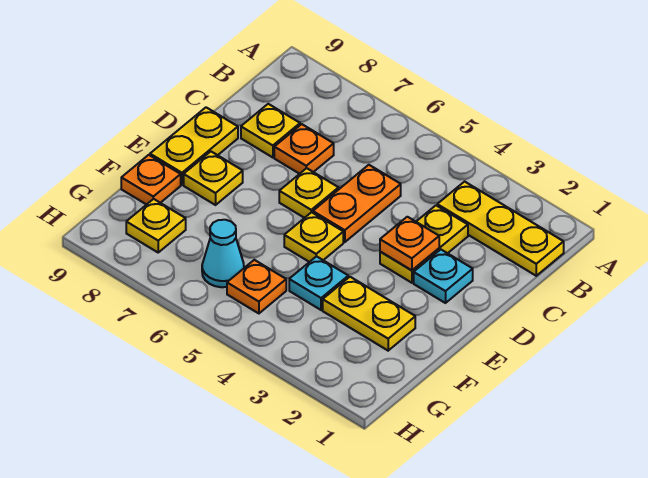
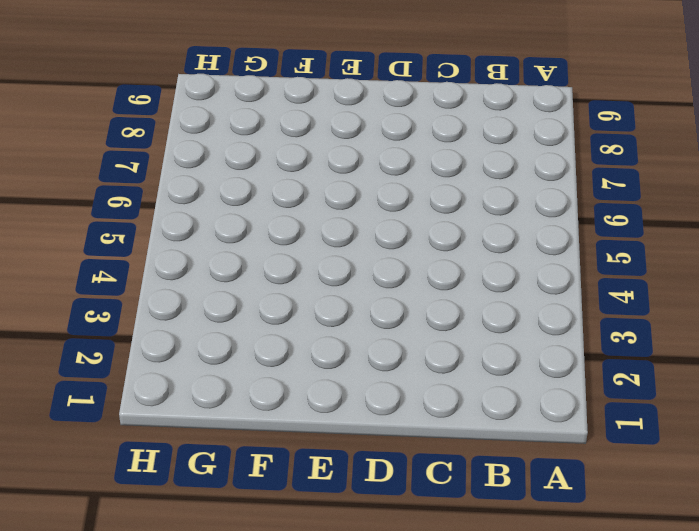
none -> yellow plate B1:B3 level 1
none -> yellow plate C3:D3 level 1
none -> orange plate C5:D5 level 1

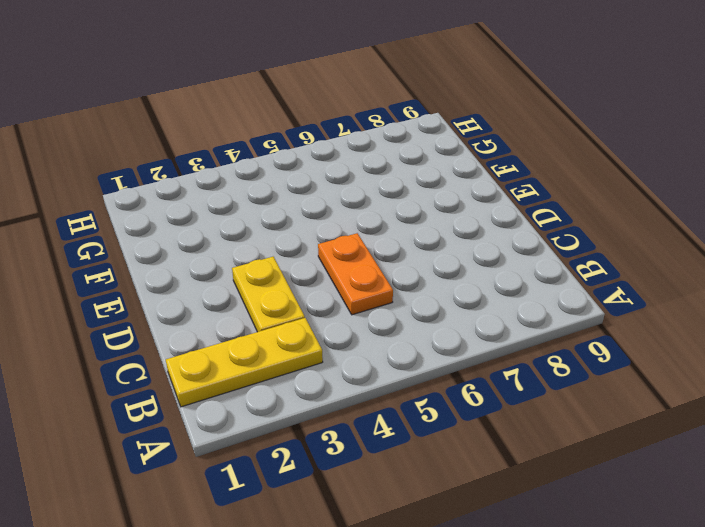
none -> orange plate C7 level 1
none -> yellow plate C8 level 1
none -> cyan plate D2 level 1

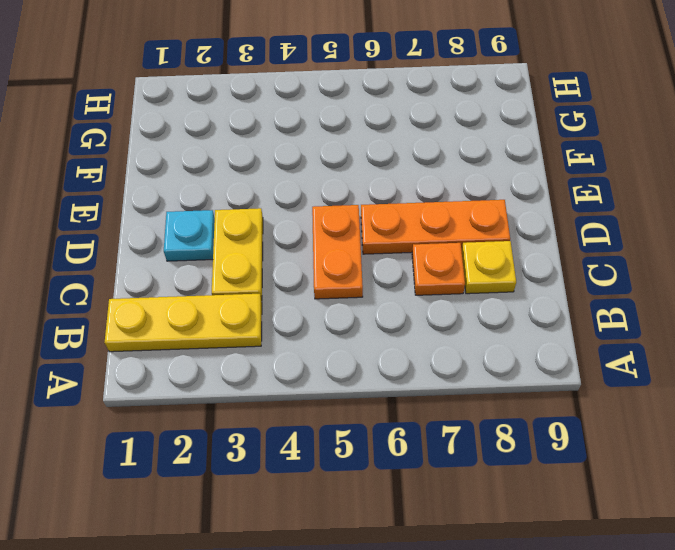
orange plate D6:D8 level 1 -> yellow plate D6 level 1
none -> yellow plate D9:E9 level 1
none -> yellow plate E5 level 1
none -> yellow plate E8 level 1

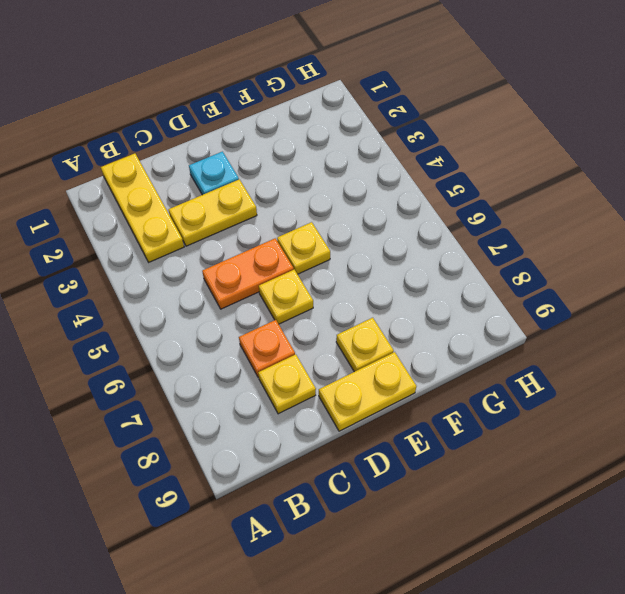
none -> yellow plate F2:F3 level 1
none -> cyan plate F4 level 1
none -> orange plate F9 level 1

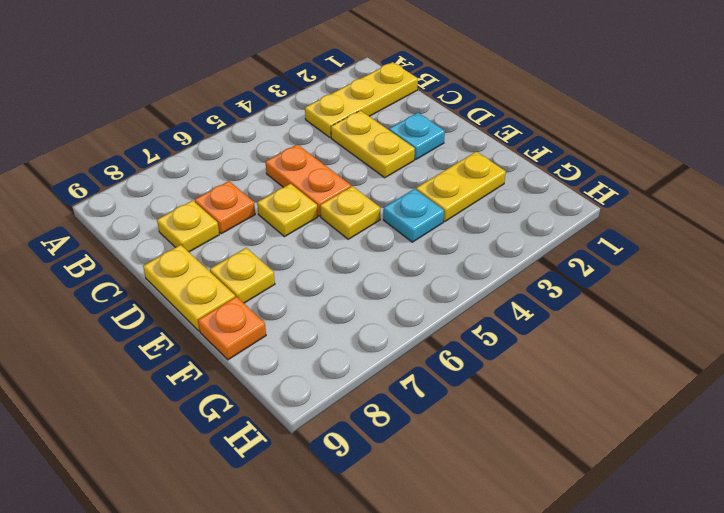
none -> orange plate G5 level 1
none -> cyan cone G6 level 1
none -> yellow plate G8 level 1

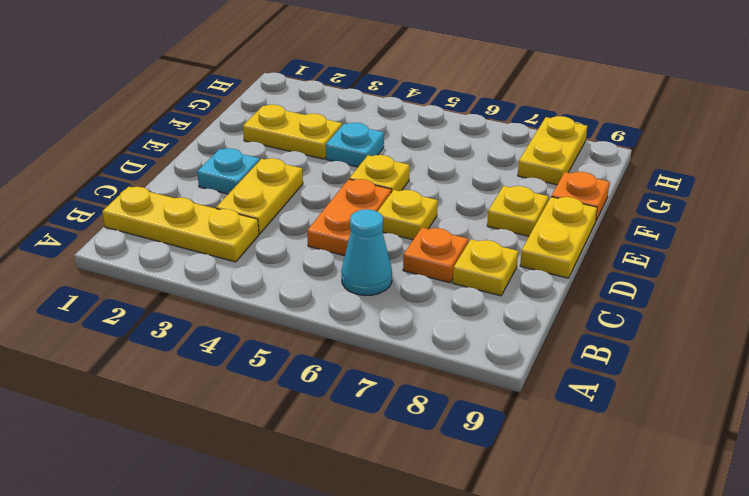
cyan cone B6 level 1 -> cyan cone G6 level 1
yellow plate G8:H8 level 1 -> yellow plate G8 level 1
none -> orange plate G5 level 1
none -> orange plate D3 level 2

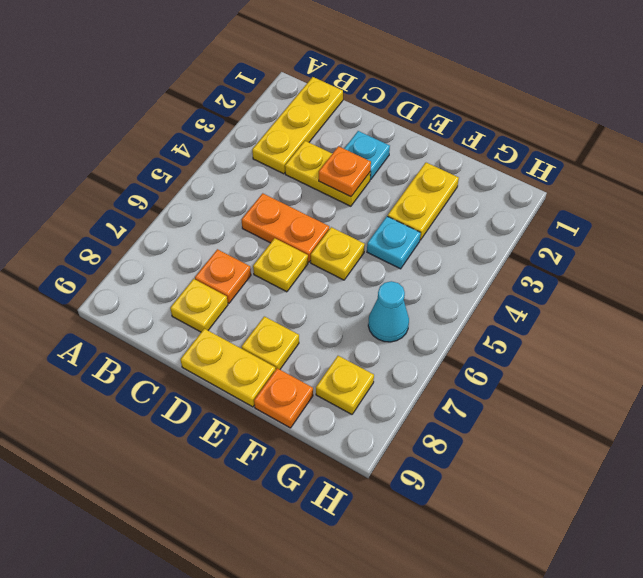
none -> orange plate G5 level 1

